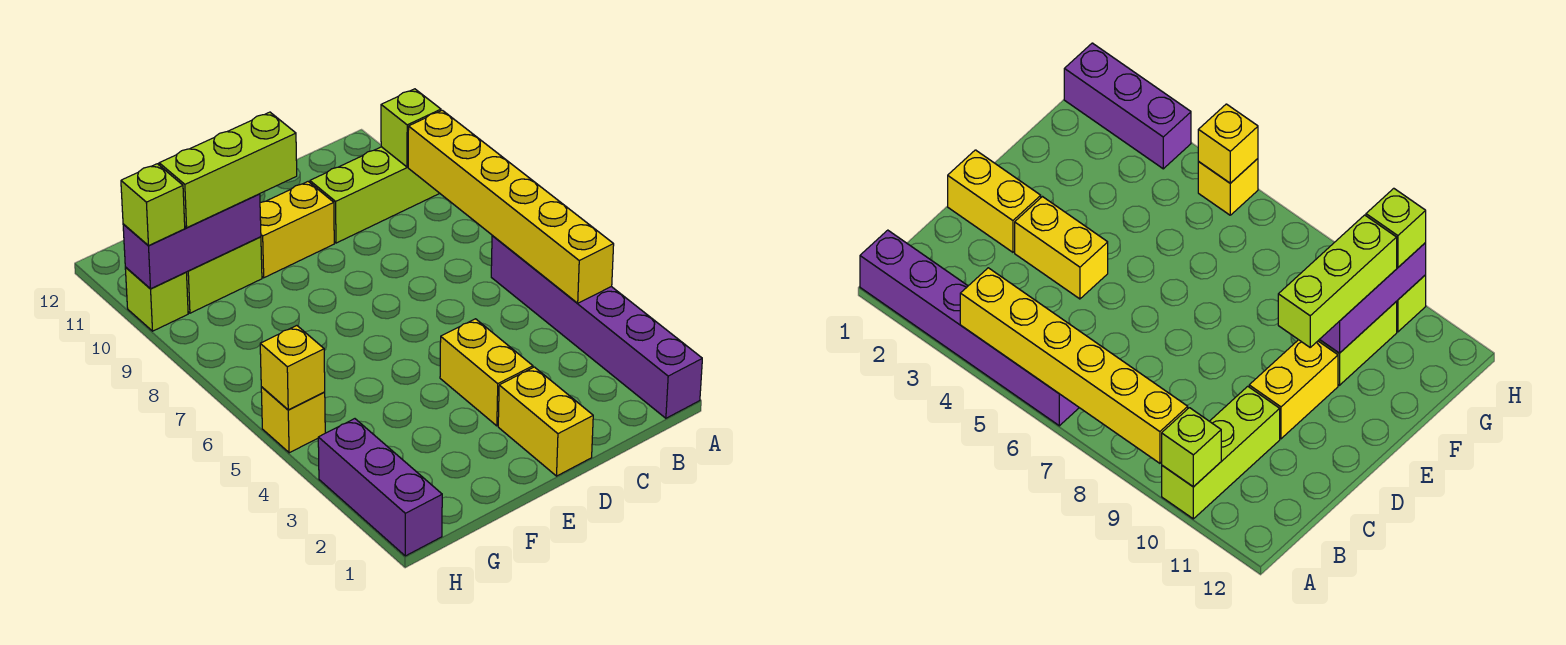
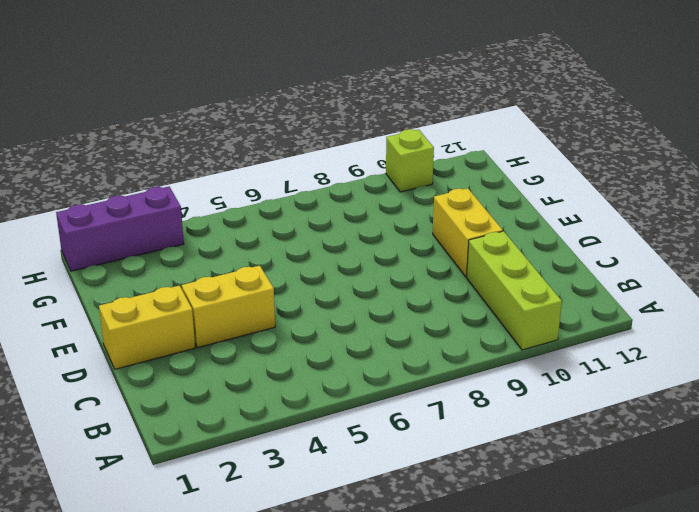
none -> purple brick A1:A6 level 1
none -> lime brick F10:G10 level 1
none -> yellow brick H5 level 1

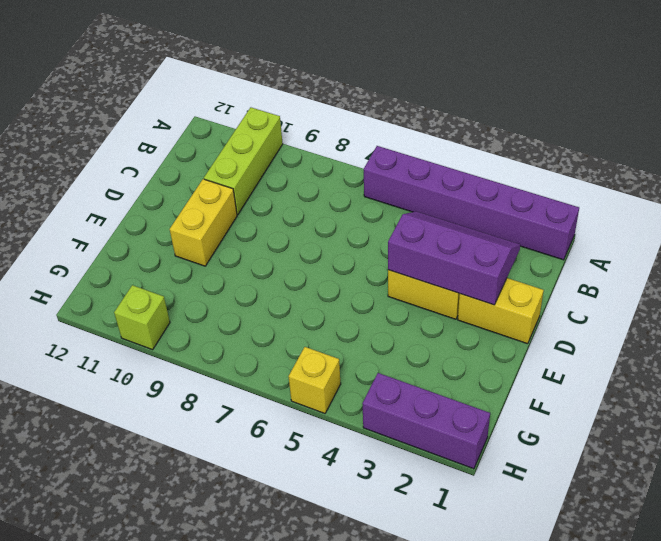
purple slope C2:D4 level 2 top D -> none
none -> lime brick F10:G10 level 1
none -> yellow brick A4:A9 level 2
none -> lime brick A10 level 2

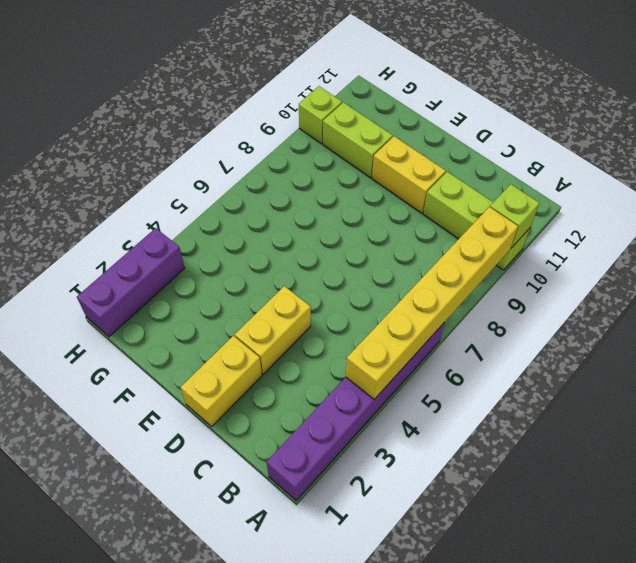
none -> yellow brick H5 level 1
none -> purple brick F10:H10 level 2
none -> yellow brick H5 level 2

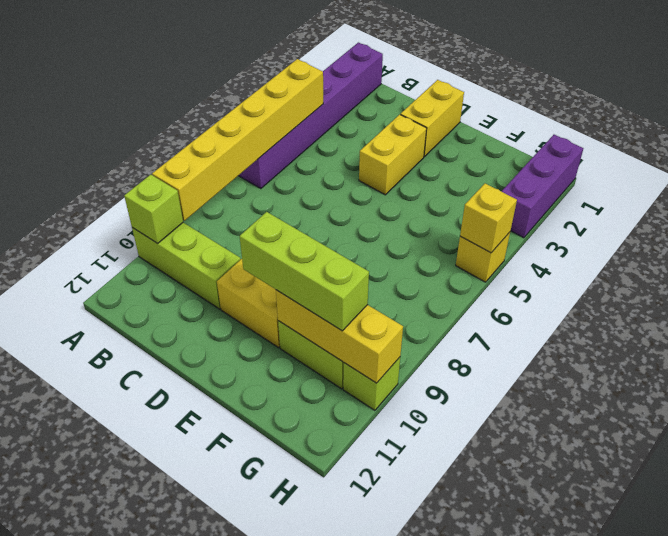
yellow brick F10:H10 level 2 -> purple brick F10:H10 level 2
none -> lime brick H10 level 3

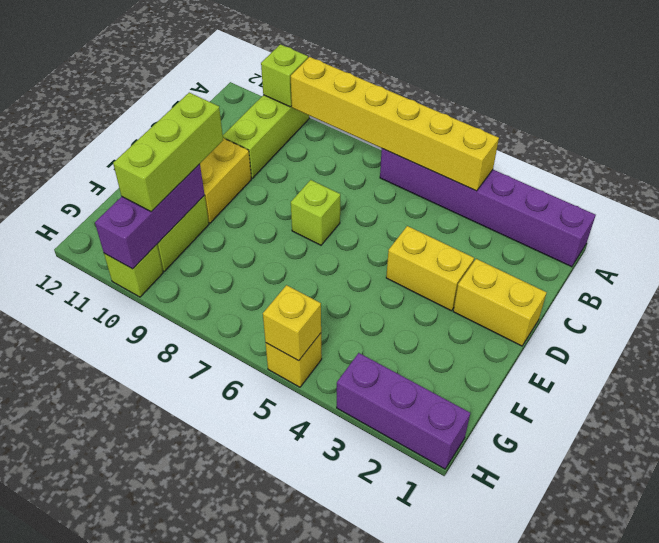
lime brick D7 level 1 -> lime brick H10 level 3

